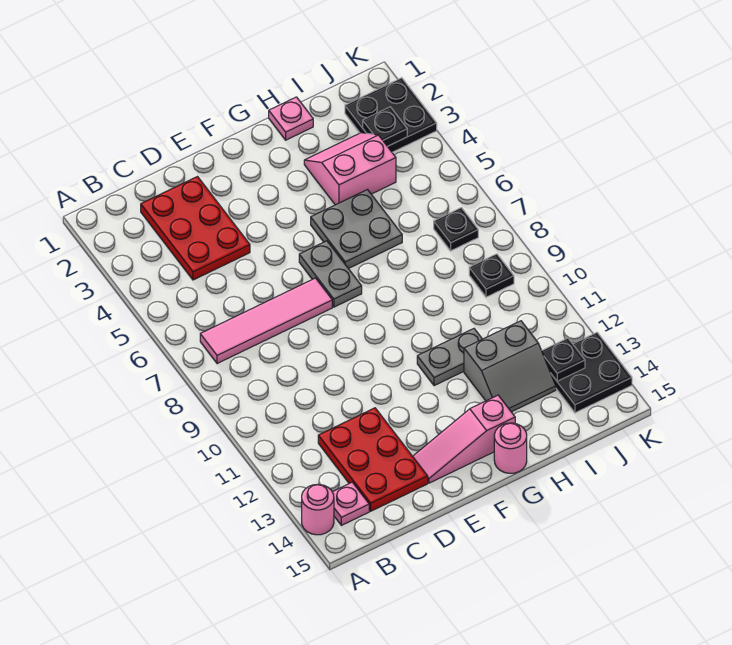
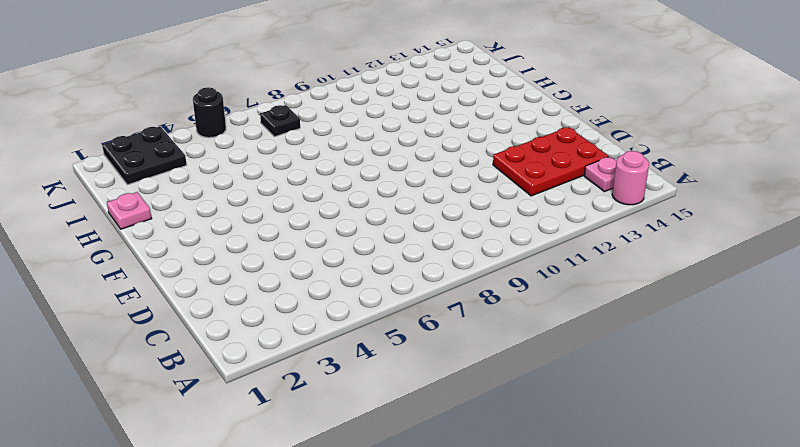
black round brick K5 level 1 -> none
none -> pink tile B7:E7 level 1
none -> red plate C2:D4 level 1
none -> pink slope E14:G14 level 1 top G

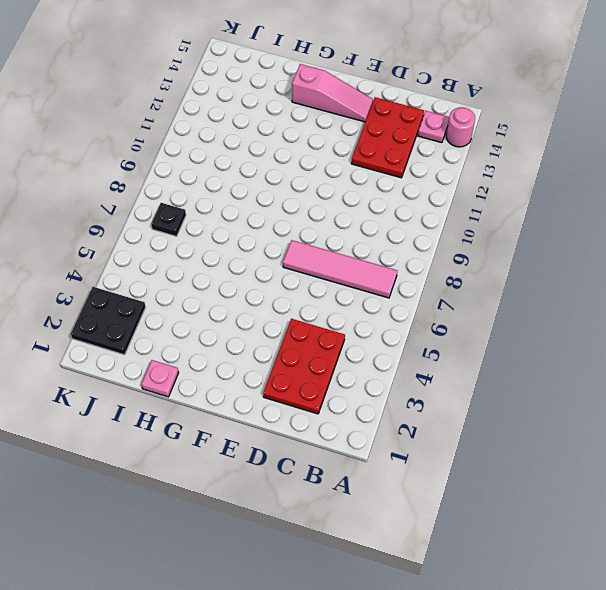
none -> grey plate F6:F7 level 1
none -> grey plate G5:H6 level 1
none -> grey plate G11:H11 level 1

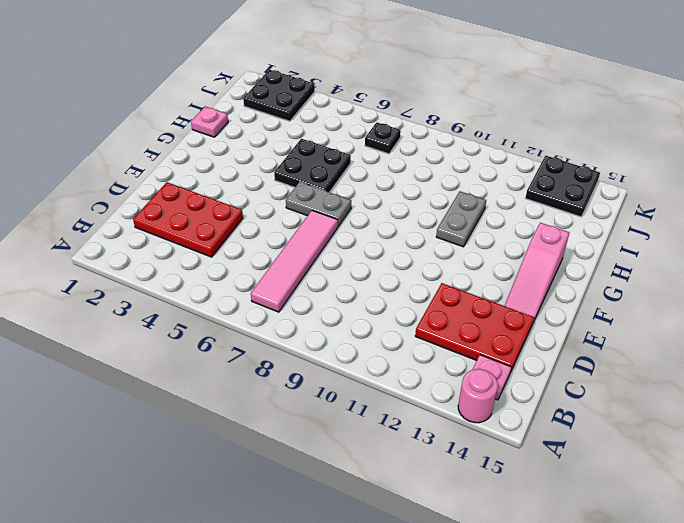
black plate G5:H6 level 1 -> grey plate G5:H6 level 1
none -> pink round brick G15 level 1
none -> pink slope H3:I4 level 1 top 4
none -> grey slope H12:I13 level 1 top 12

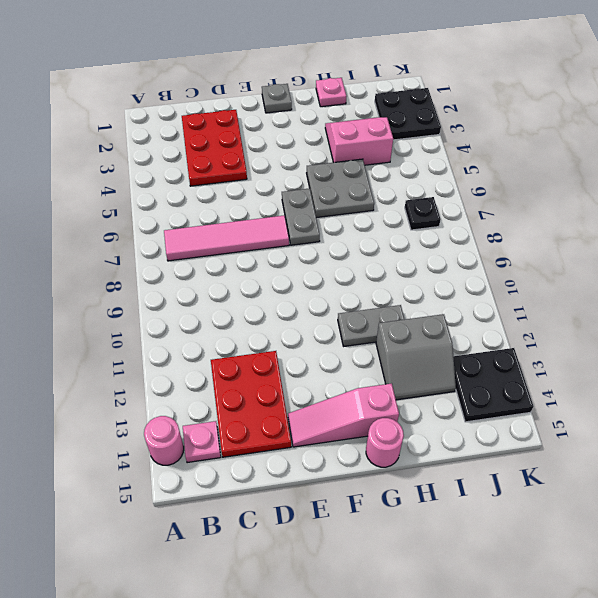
grey plate F1 level 1 -> none
none -> black plate J9 level 1
none -> black plate J3 level 2
none -> black plate J13 level 2

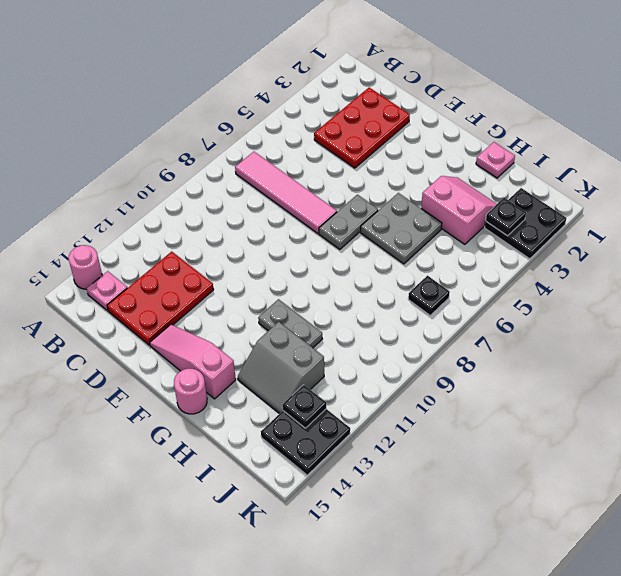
none -> black plate J9 level 1

